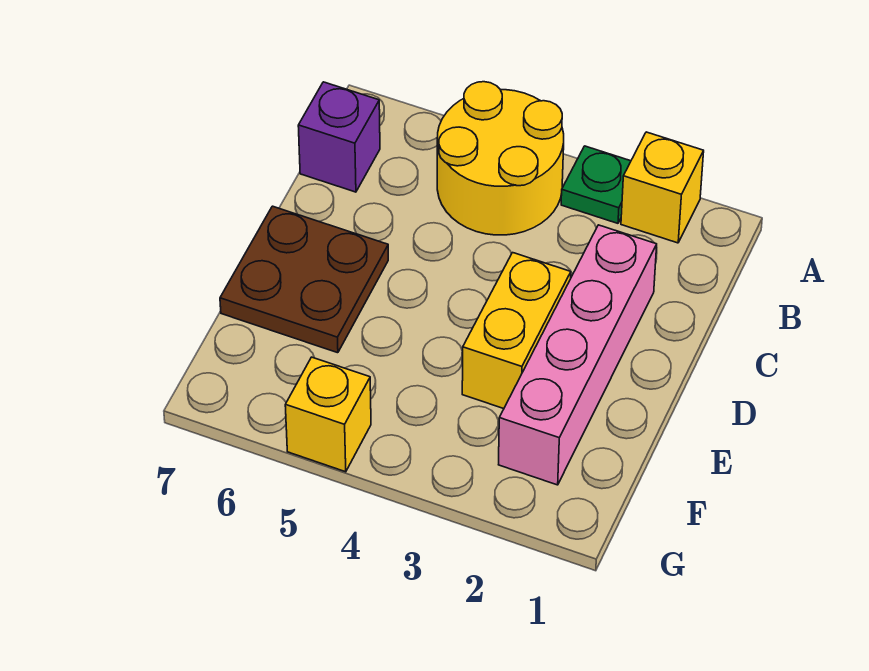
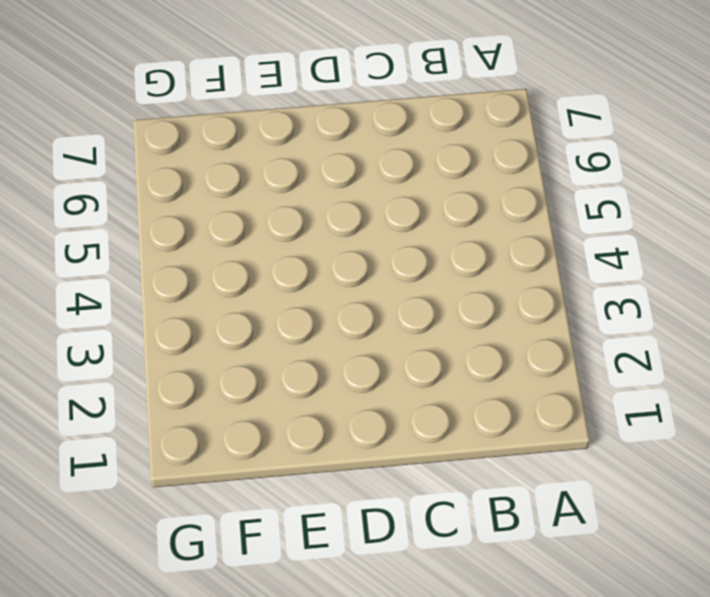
none -> yellow brick A2 level 1
none -> green plate A3 level 1

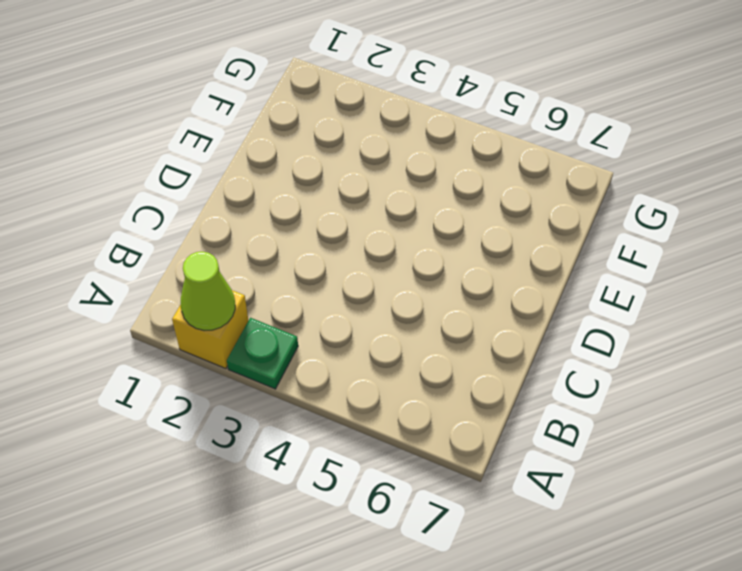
lime cone A2 level 2 -> none
none -> yellow round brick A4:B5 level 1
none -> purple brick B7 level 1

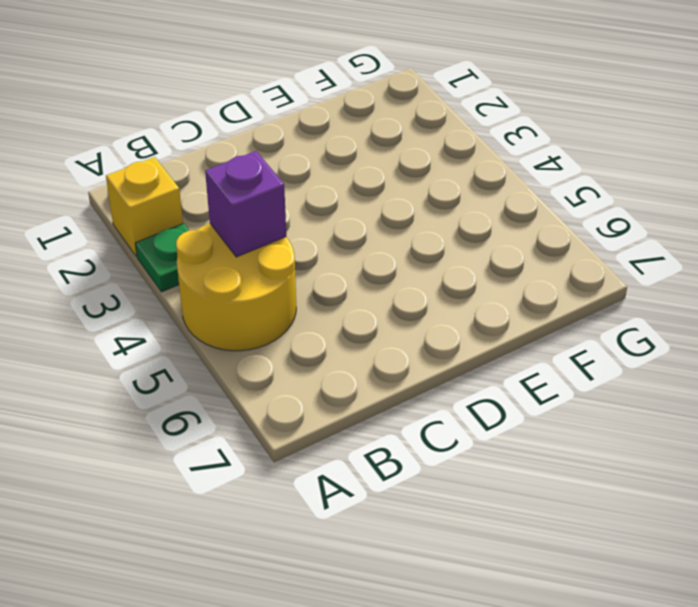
purple brick B4 level 2 -> purple brick B7 level 1
none -> pink brick C2:F2 level 1
none -> yellow brick D3:E3 level 1

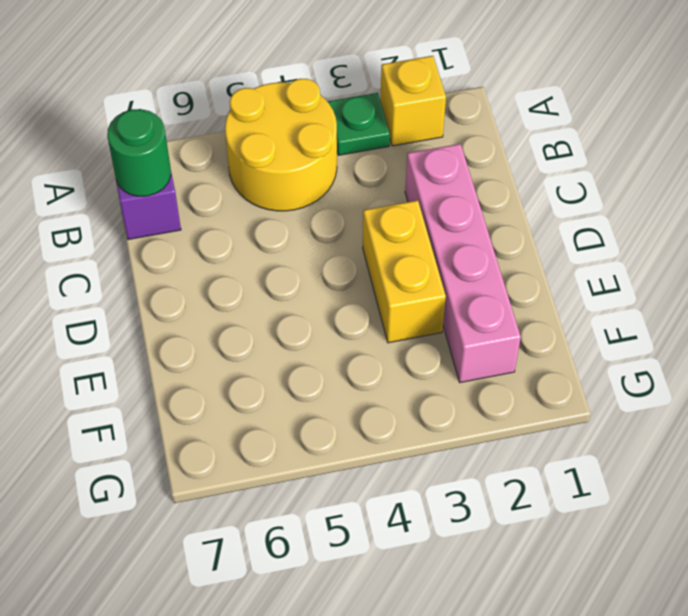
green round brick B7 level 2 -> none
none -> brown plate D6:E7 level 1
none -> yellow brick G5 level 1

